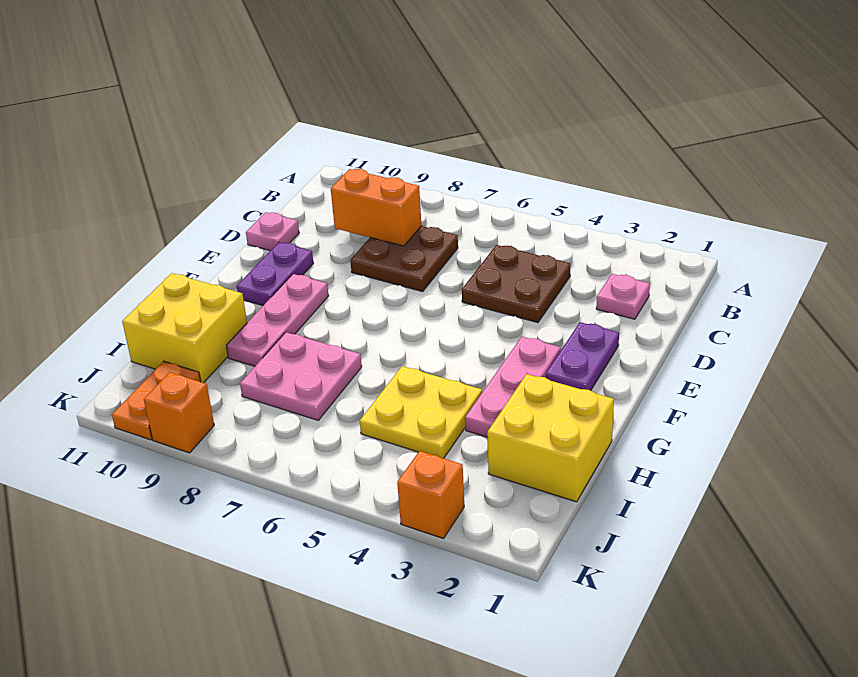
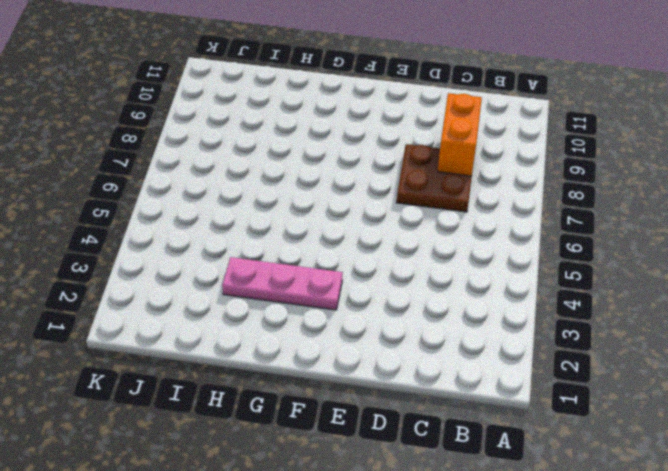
none -> pink plate C2 level 1
none -> brown plate C4:D5 level 1
none -> pink plate D11 level 1

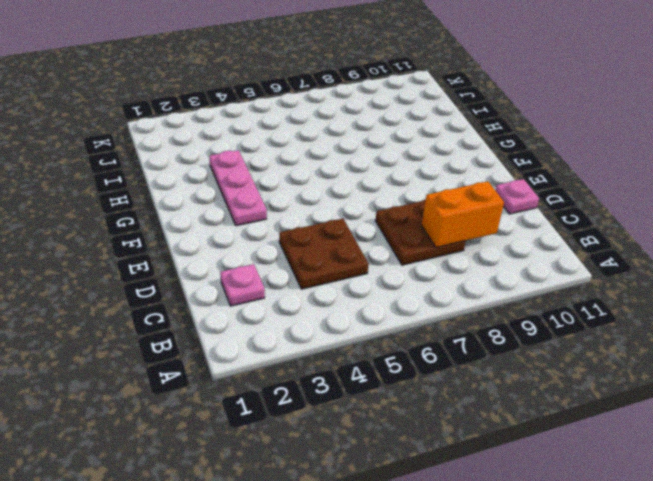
none -> purple plate E2:F2 level 1
none -> purple plate E10:F10 level 1
none -> pink plate F9:H9 level 1

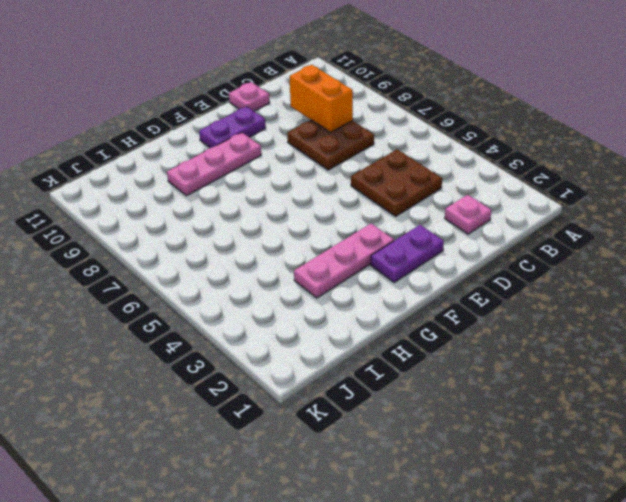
none -> yellow brick H1:I2 level 1
none -> yellow plate H4:I5 level 1
none -> pink plate H7:I8 level 1

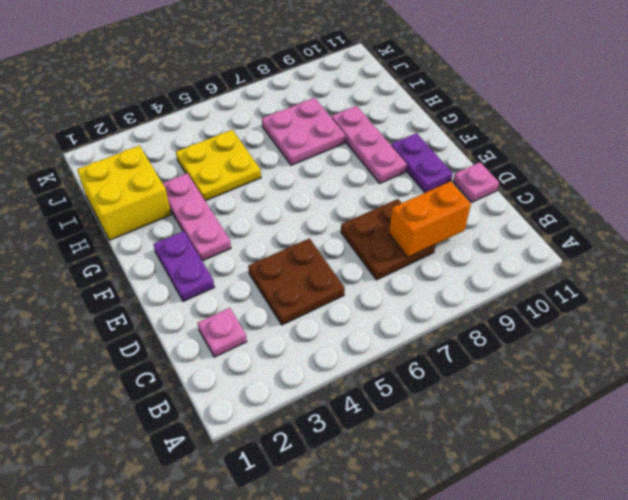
none -> yellow brick H10:I11 level 1
none -> orange plate J10:K10 level 1
none -> orange brick K3 level 1

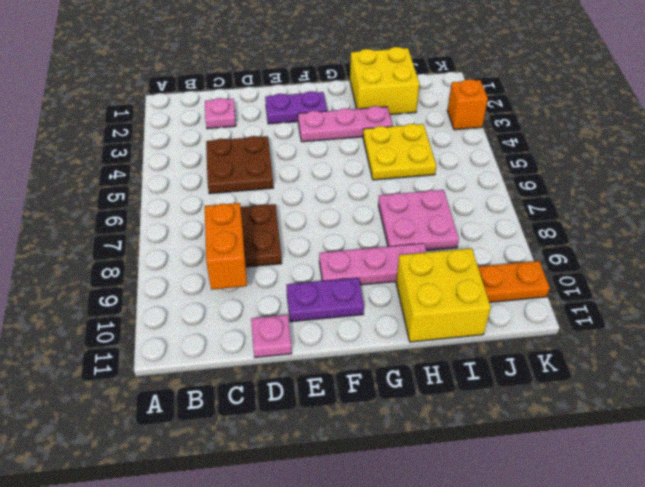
none -> orange brick K9 level 1

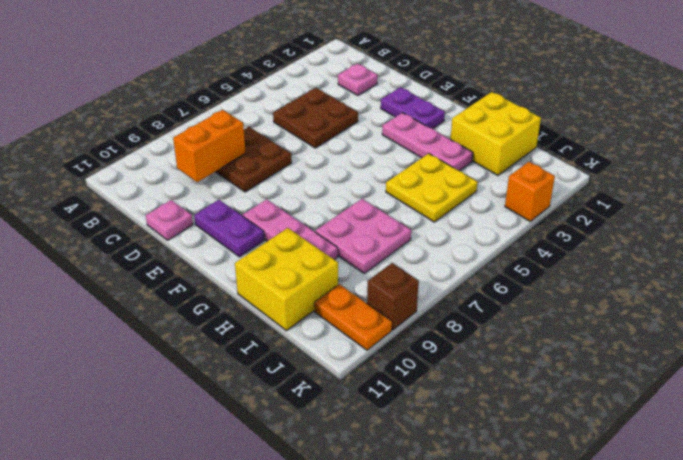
brown brick K9 level 1 -> orange brick K9 level 1

